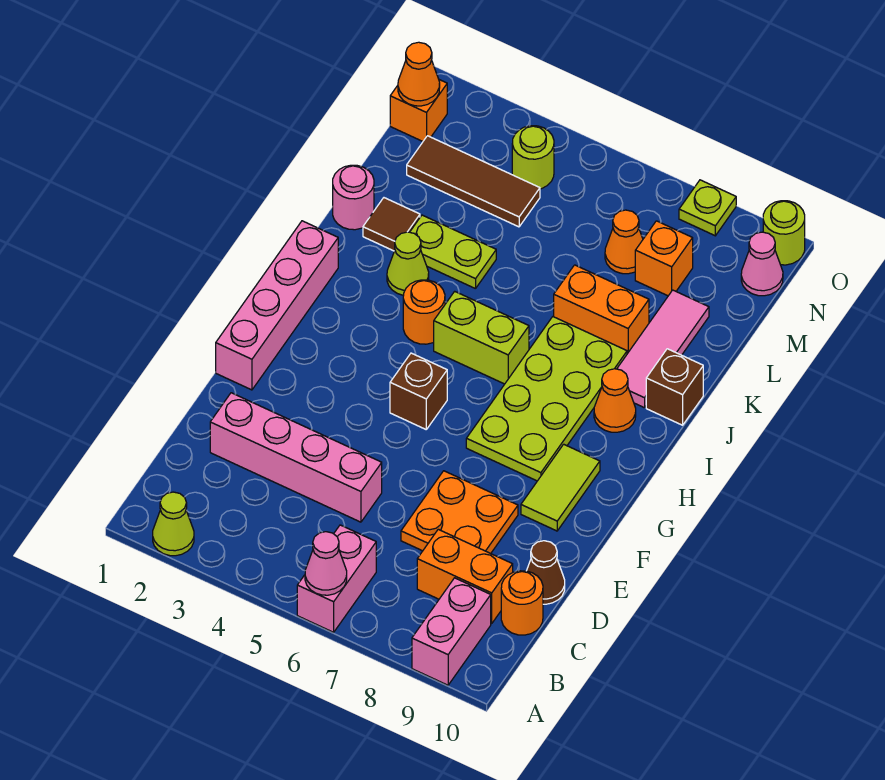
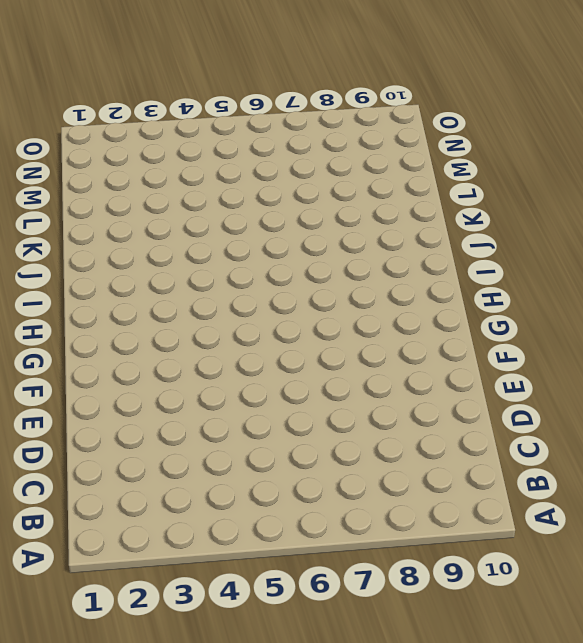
none -> lime cone A2 level 1
none -> pink brick A6:B6 level 1
none -> pink brick A9:B9 level 1
none -> orange brick C8:C9 level 1

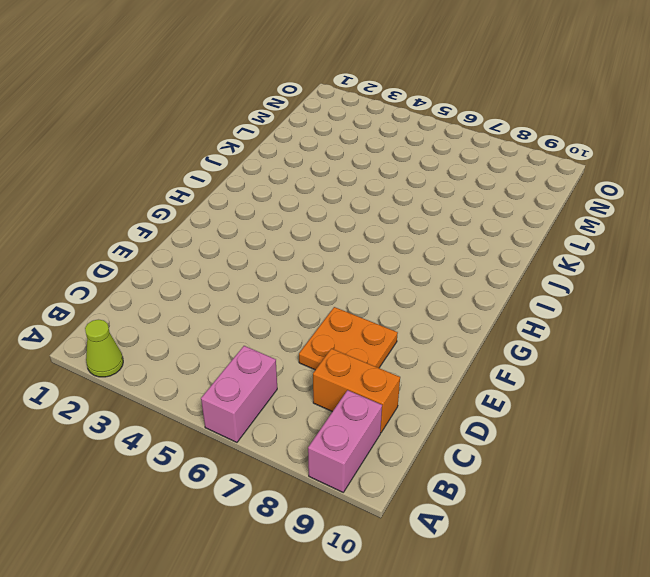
none -> orange round brick C10 level 1
none -> pink brick D2:D5 level 1
none -> brown cone D10 level 1
none -> pink brick F1:I1 level 1

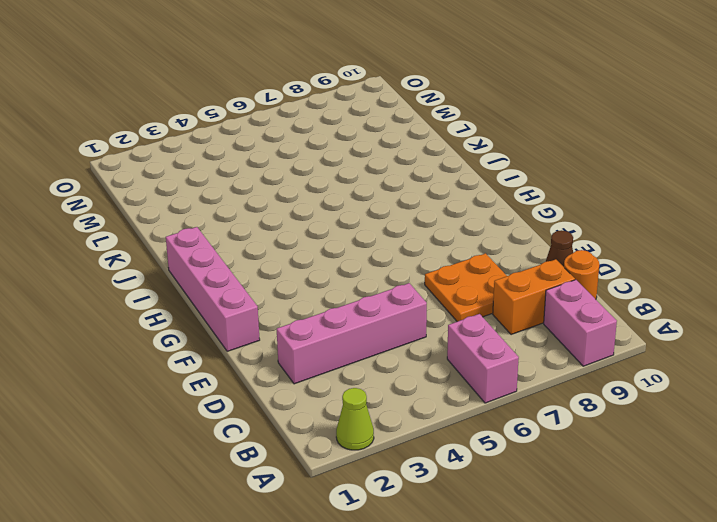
none -> lime tile F9:G9 level 1
none -> brown brick G5 level 1
none -> lime plate G7:J8 level 1
none -> orange round brick I4 level 1

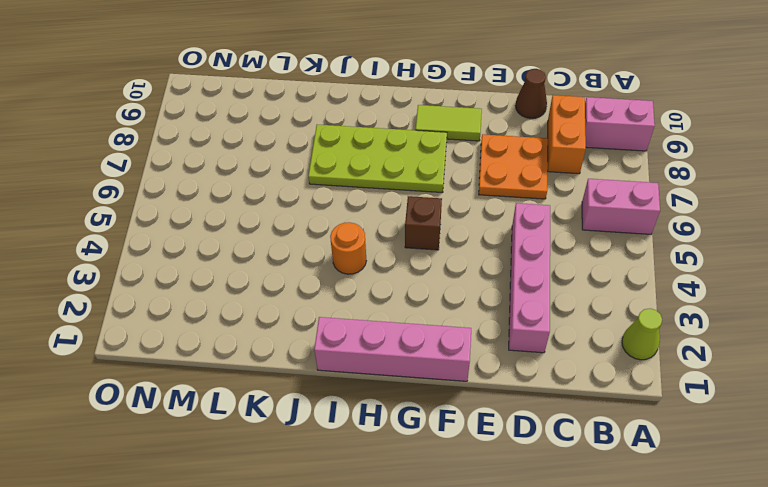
none -> orange round brick C10 level 1
none -> lime brick I5:I6 level 1
none -> orange cone I9 level 1
none -> lime cone J3 level 1

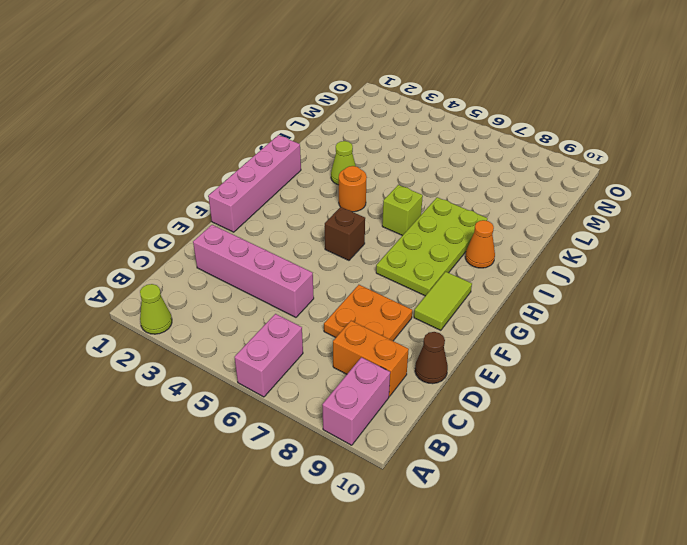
lime brick I6 level 1 -> lime brick I5:I6 level 1
none -> orange round brick C10 level 1
none -> pink tile J9:L9 level 1
none -> brown brick J10 level 1
none -> pink round brick K1 level 1

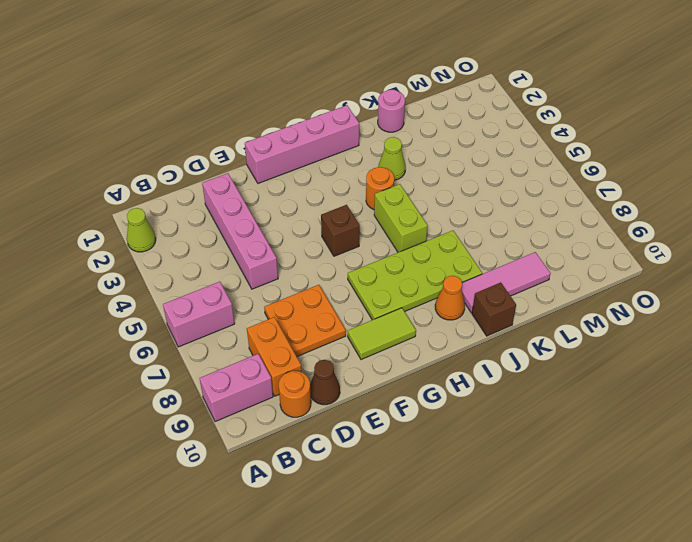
none -> brown tile K2 level 1
none -> lime plate K3:K4 level 1
none -> orange brick K7:K8 level 1
none -> brown tile M2:M4 level 1

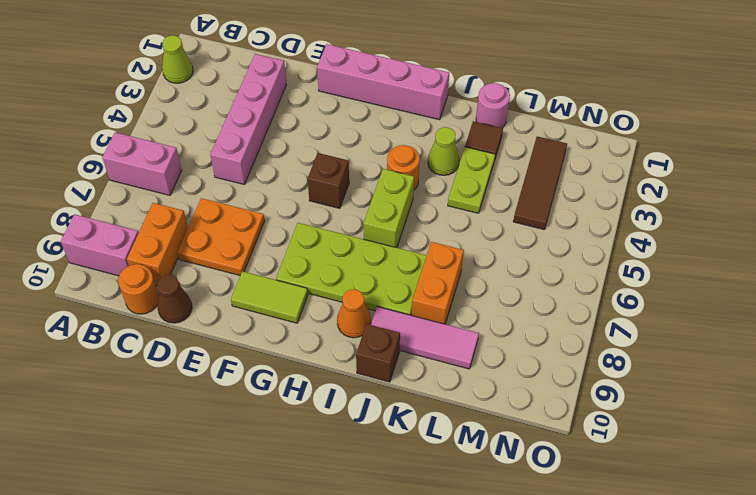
none -> orange cone M7 level 1
none -> orange brick M8 level 1
none -> orange brick N1 level 1
none -> lime round brick N4 level 1

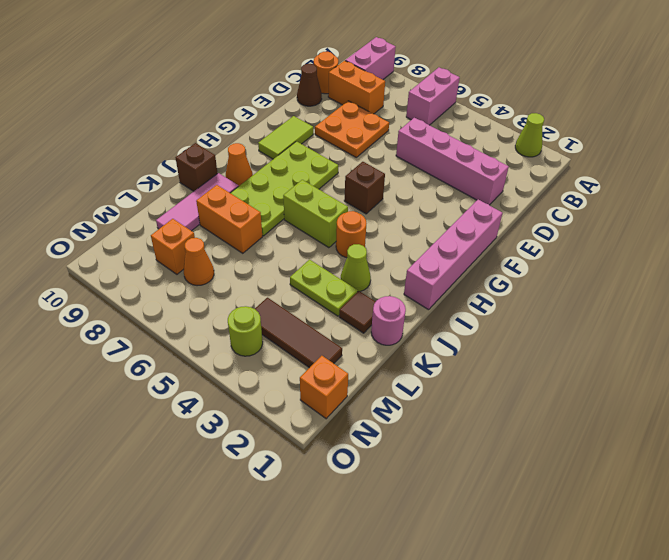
none -> pink cone N10 level 1
none -> lime plate O8 level 1
none -> lime round brick O10 level 1
none -> pink cone A6 level 2

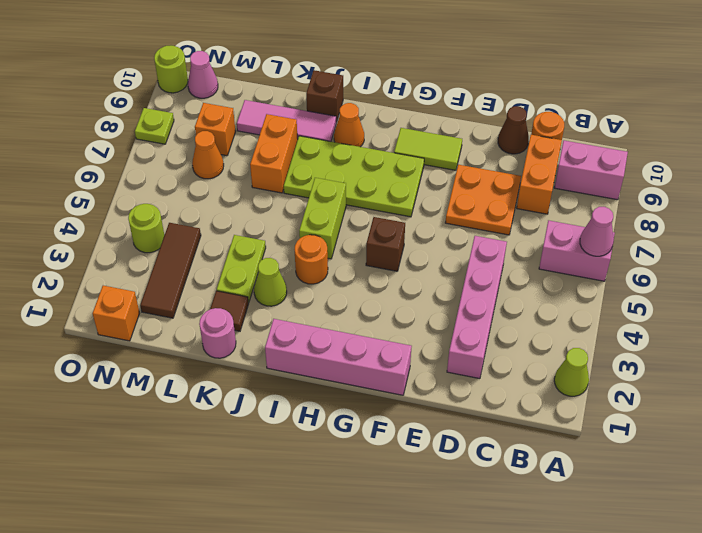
none -> orange cone N1 level 2

